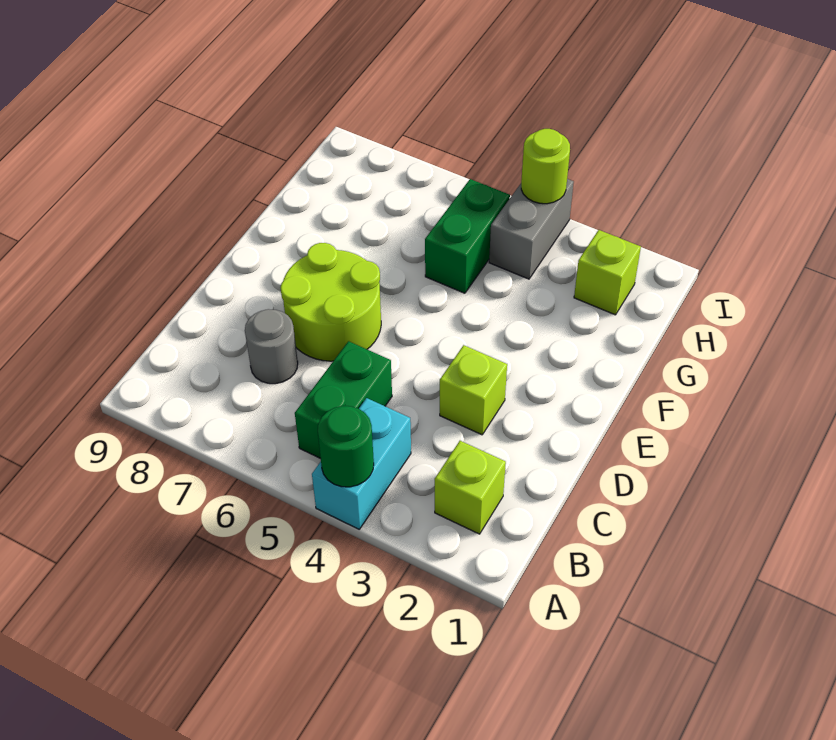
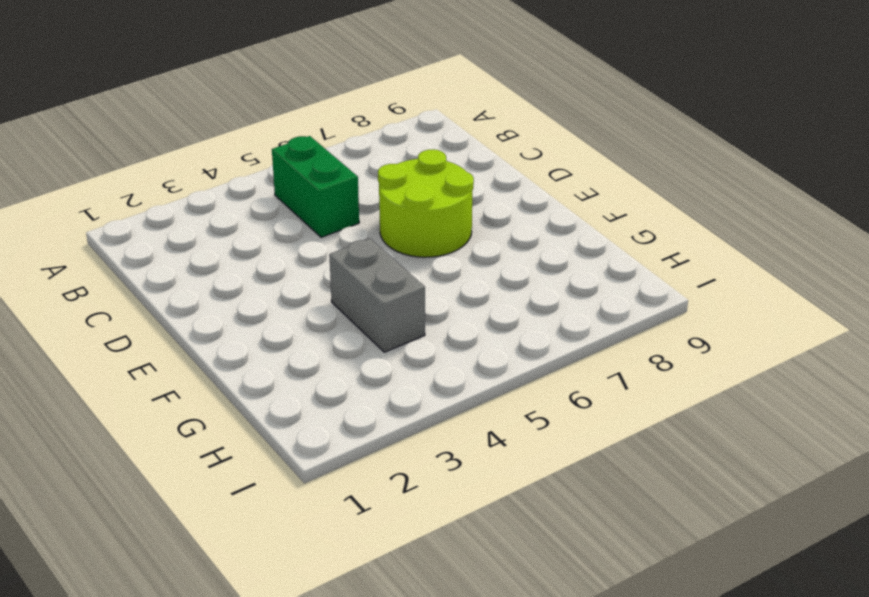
grey brick F4:G4 level 1 -> grey brick H4:I4 level 1
none -> cyan brick A4:B4 level 1
none -> lime brick B2 level 1

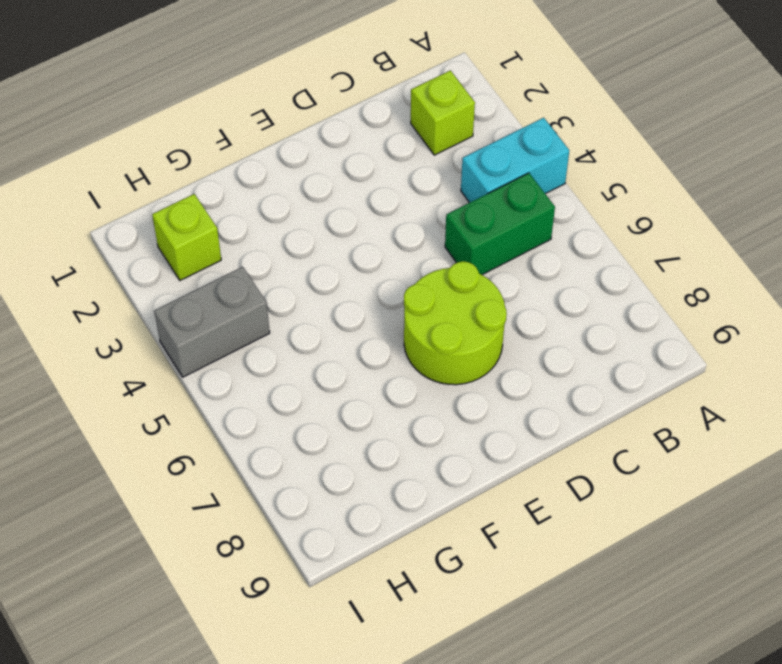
none -> grey round brick C7 level 1
none -> lime brick D3 level 1

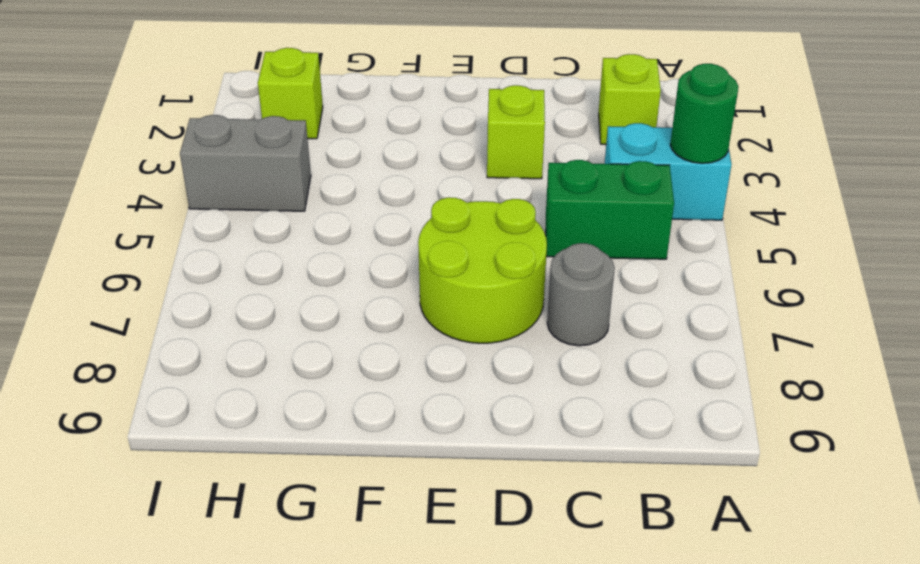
none -> green brick G5:H5 level 1
none -> lime round brick I4 level 2

